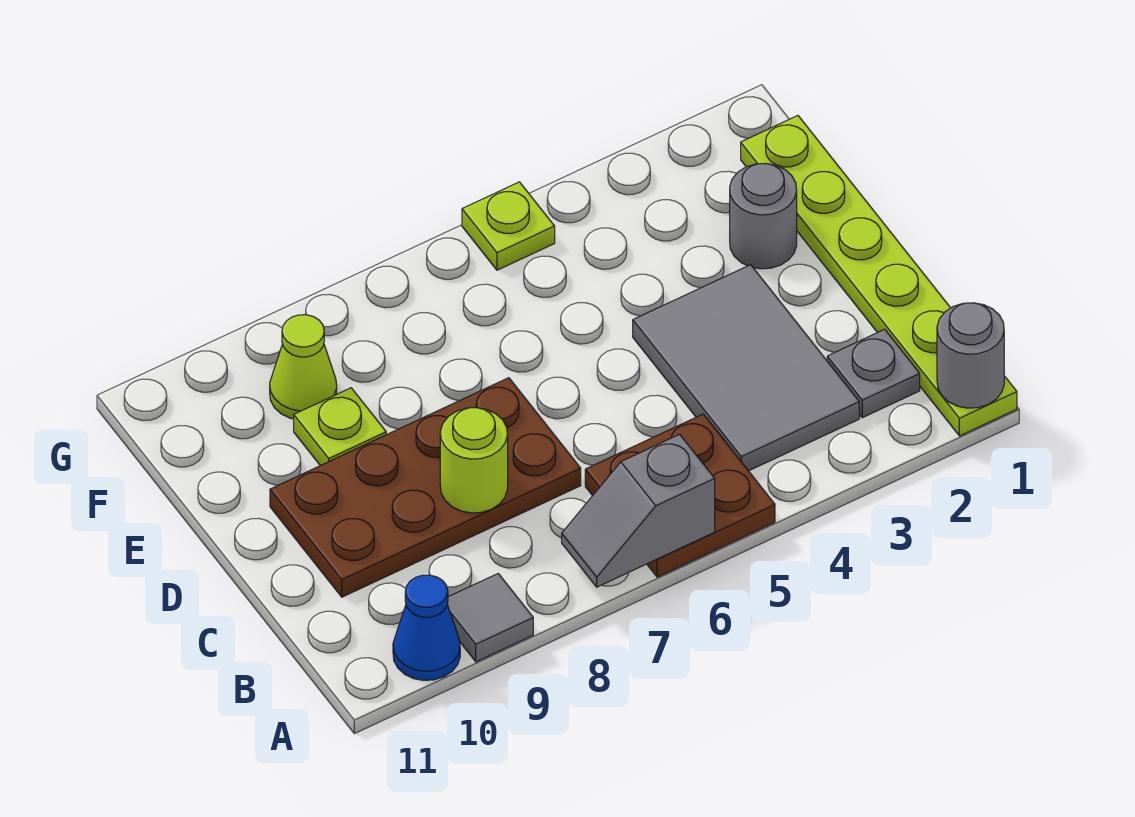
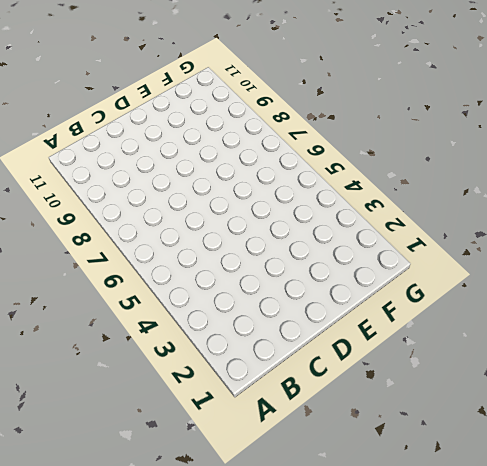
none -> lime plate A1:F1 level 1
none -> brown plate A5:B6 level 1
none -> grey tile A9 level 1

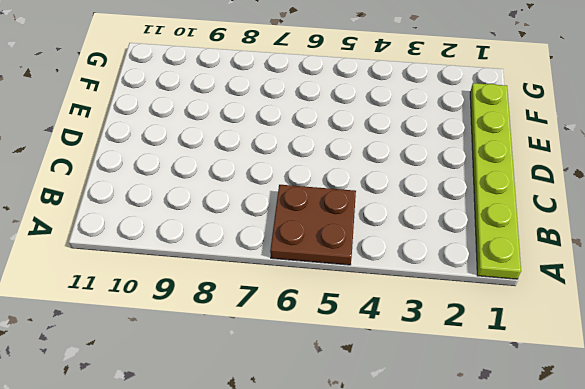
none -> grey tile A9 level 1
none -> blue cone A10 level 1
none -> grey plate B2 level 1

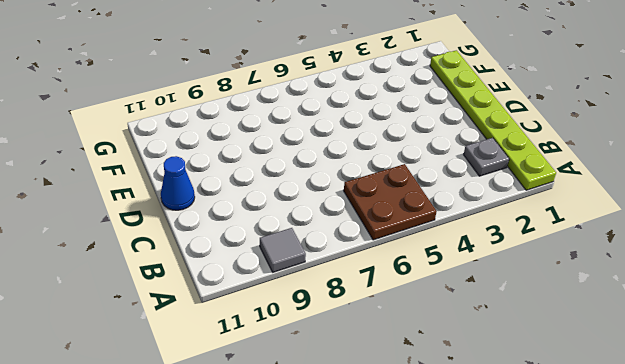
blue cone D11 level 1 -> blue cone A10 level 1
none -> grey tile B3:D4 level 1
none -> brown plate C7:D10 level 1
none -> grey round brick E2 level 1

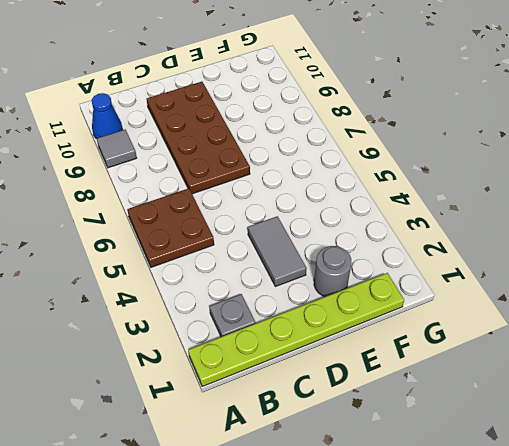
grey tile D3:D4 level 1 -> grey tile B3:D4 level 1
none -> lime plate E9 level 1
none -> lime cone F9 level 1
none -> lime plate G5 level 1

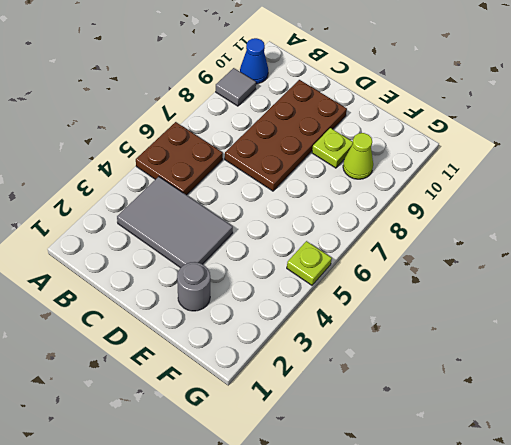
none -> lime plate A1:F1 level 1
none -> grey plate B2 level 1
none -> grey round brick A1 level 2

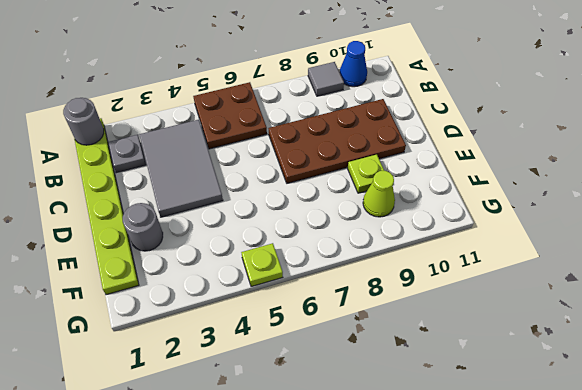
none -> grey slope A6:A7 level 2 top 6
none -> lime round brick C8 level 2

